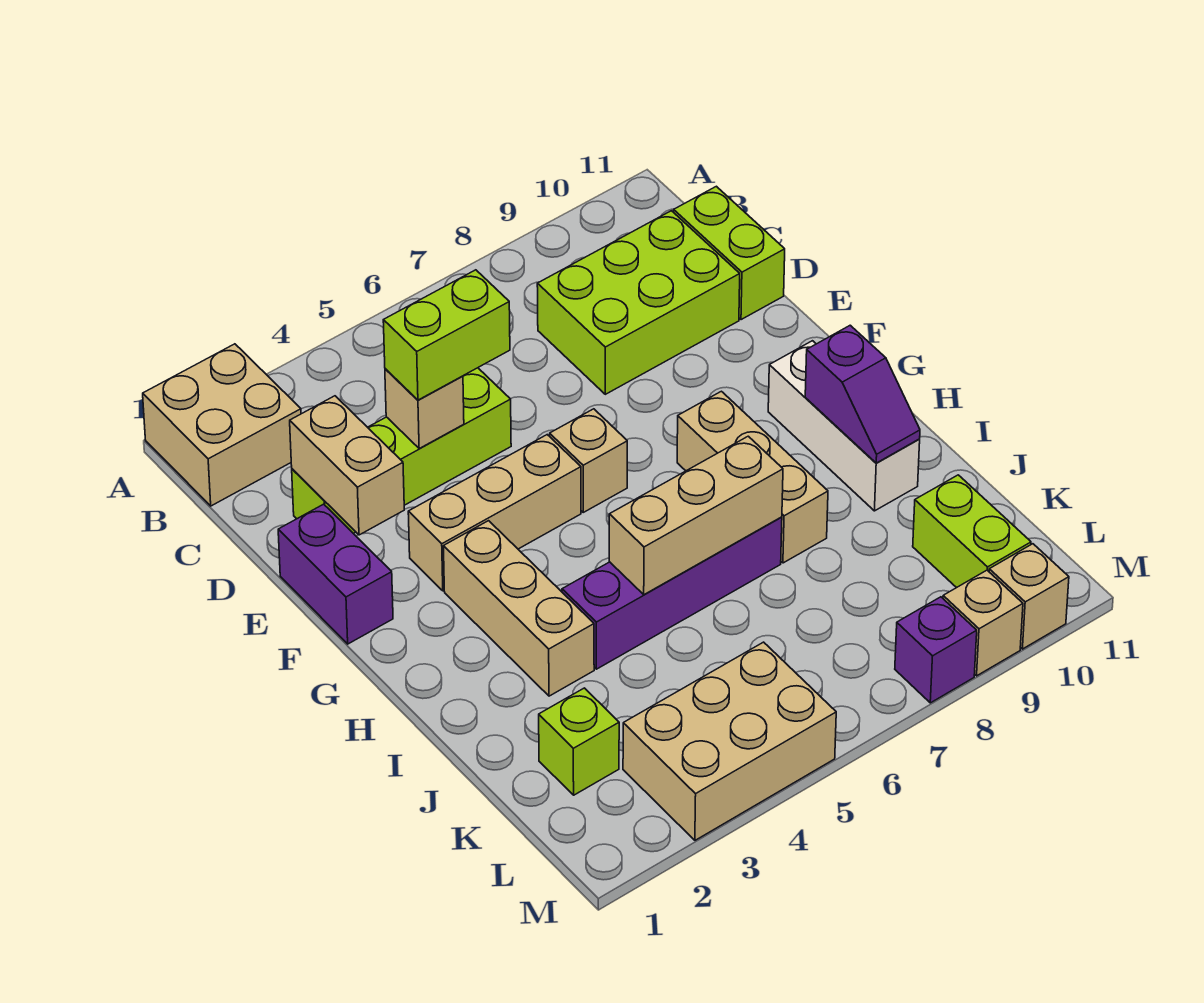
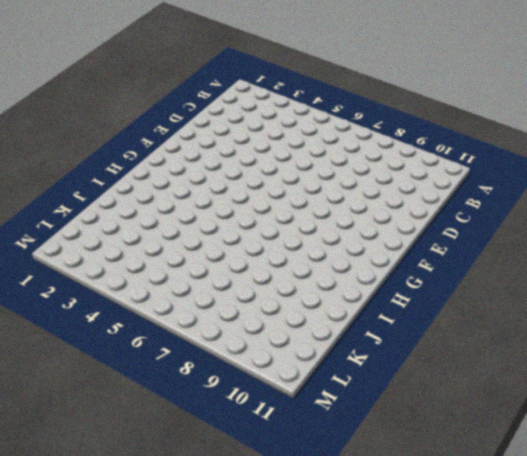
none -> tan brick A1:B2 level 1
none -> lime brick C8:D10 level 1
none -> lime brick C11:D11 level 1

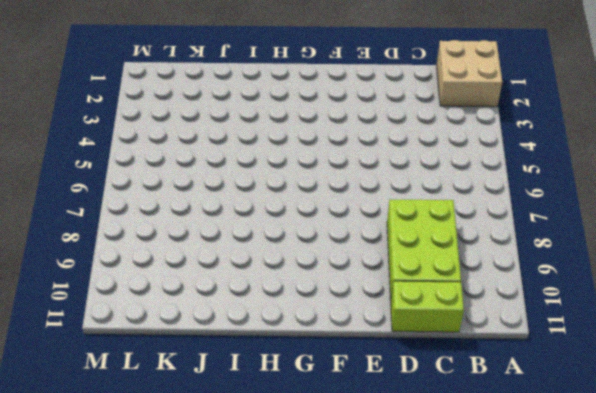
none -> lime brick D2:D5 level 1
none -> purple brick E1:F1 level 1
none -> tan brick F3:F5 level 1

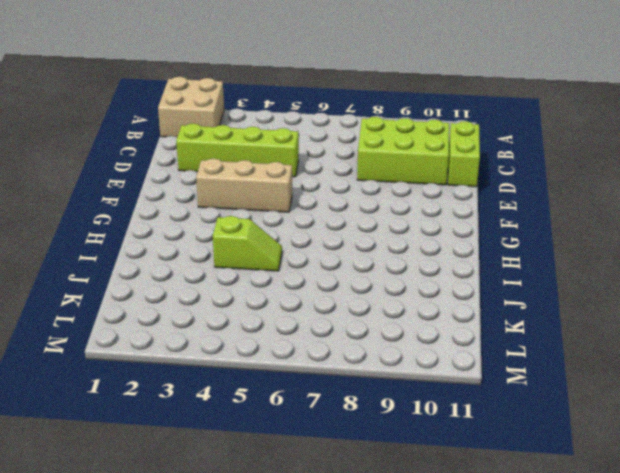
lime slope I4:I5 level 1 top 4 -> purple brick I4:I7 level 1
none -> purple brick E1:F1 level 1
none -> tan brick F6 level 1
none -> tan brick G3:I3 level 1

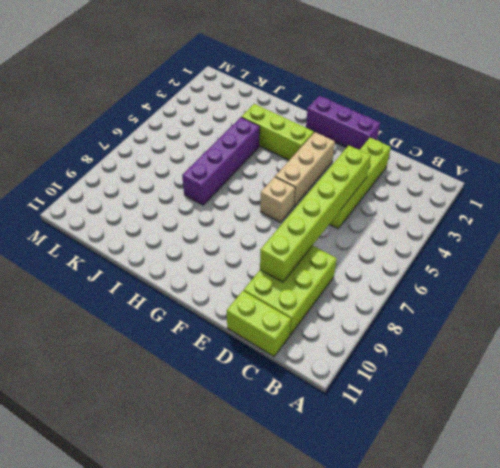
lime brick D4:D9 level 2 -> tan brick D4 level 2
purple brick E1:G1 level 1 -> purple brick E1:F1 level 1
lime brick G3:I3 level 1 -> tan brick G3:I3 level 1
none -> tan brick A1:B2 level 1
none -> tan brick G8:I8 level 1
none -> white brick G10:I10 level 1

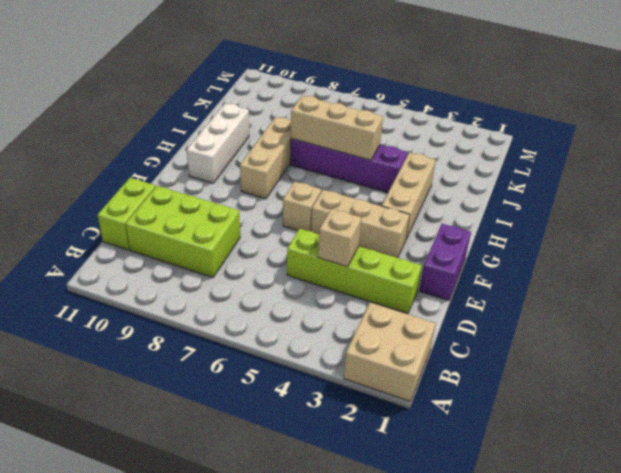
none -> lime brick K2 level 1
none -> lime brick K10:L10 level 1
none -> tan brick L3:M5 level 1

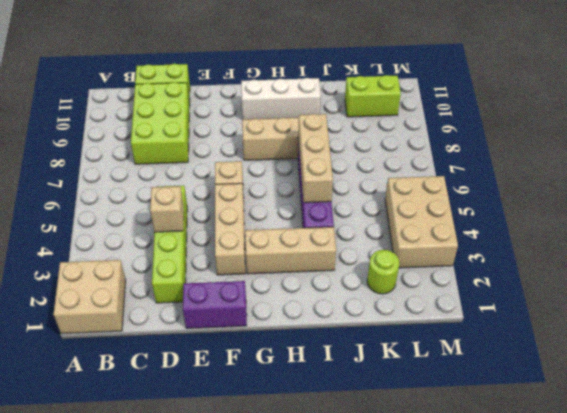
lime round brick K2 level 1 -> lime brick K2 level 1
none -> purple brick M8 level 1
none -> tan brick M9 level 1
none -> tan brick M10 level 1

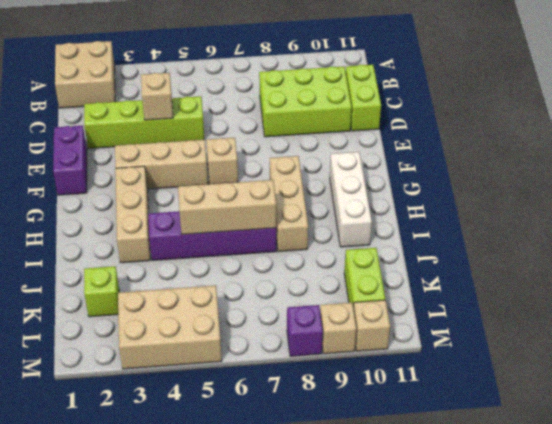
none -> tan brick D2:E2 level 2
none -> purple slope H10:I10 level 2 top H
none -> lime brick D4:D5 level 3

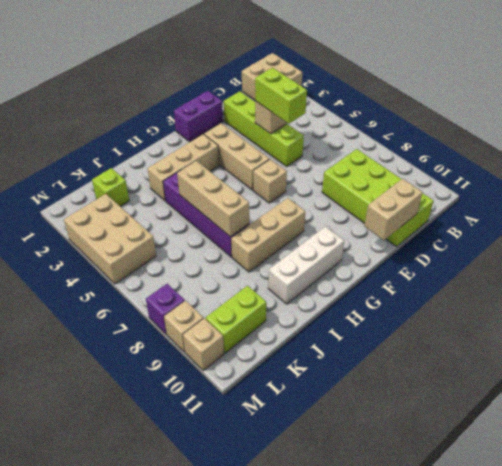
tan brick D11:E11 level 2 -> tan brick D2:E2 level 2
none -> purple slope H10:I10 level 2 top H

